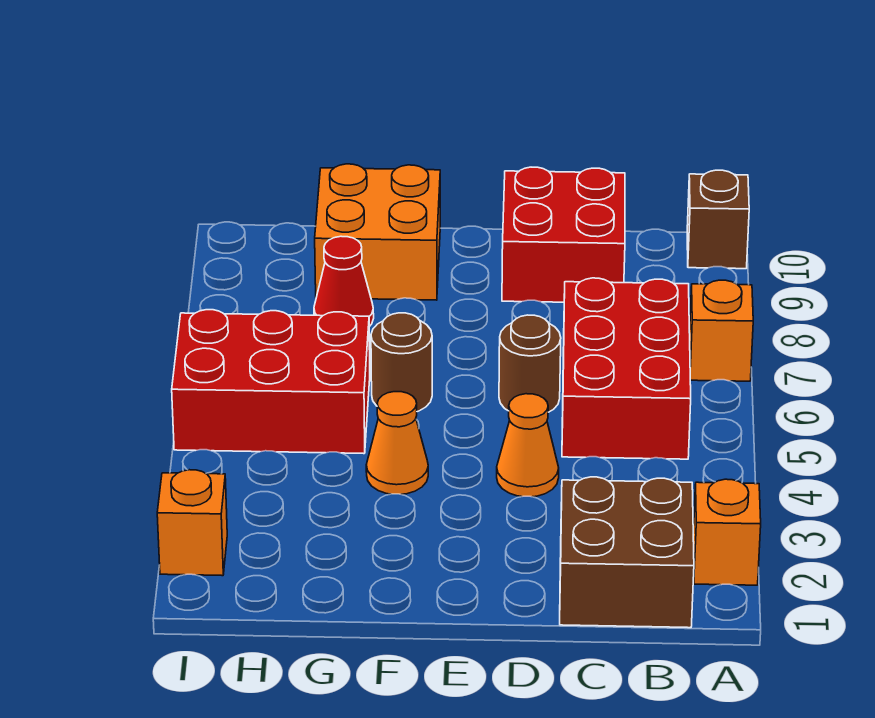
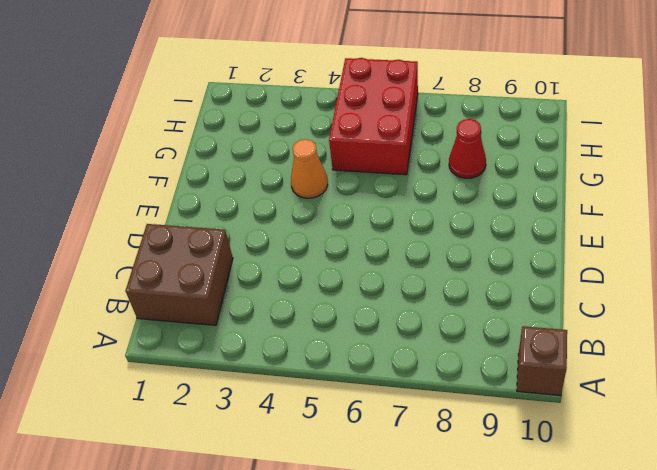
none -> orange brick A2 level 1
none -> orange brick A7 level 1
none -> red brick B5:C7 level 1

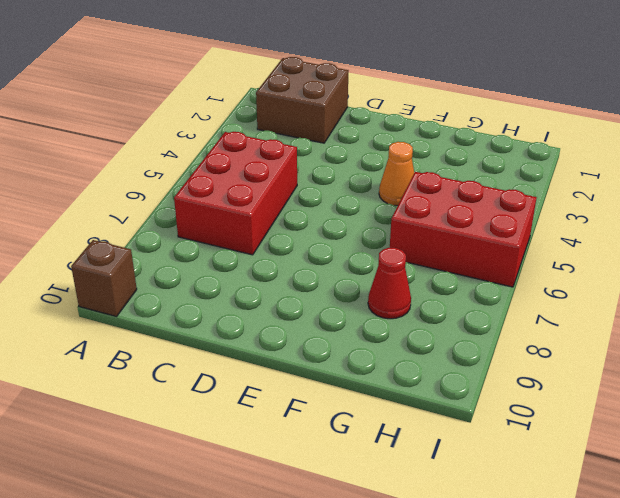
none -> orange brick A2 level 1
none -> orange brick A7 level 1
none -> red brick C9:D10 level 1

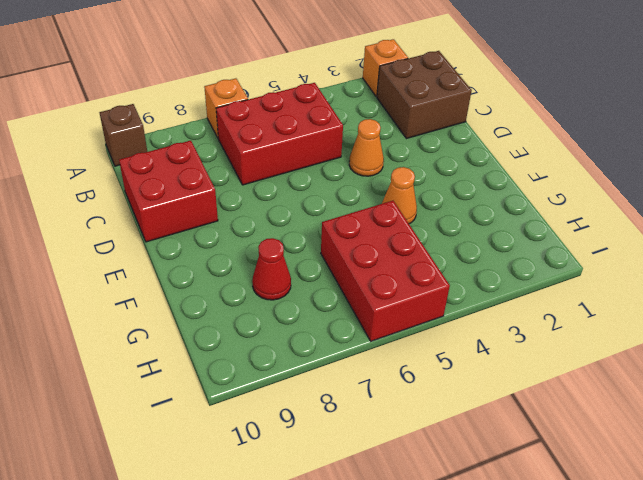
none -> brown round brick D6 level 1
none -> brown round brick F6 level 1
none -> orange brick F9:G10 level 1

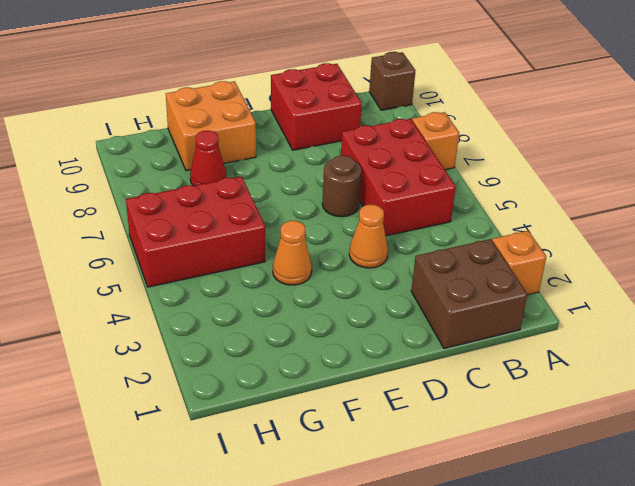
none -> brown round brick F6 level 1
none -> orange brick I2 level 1

